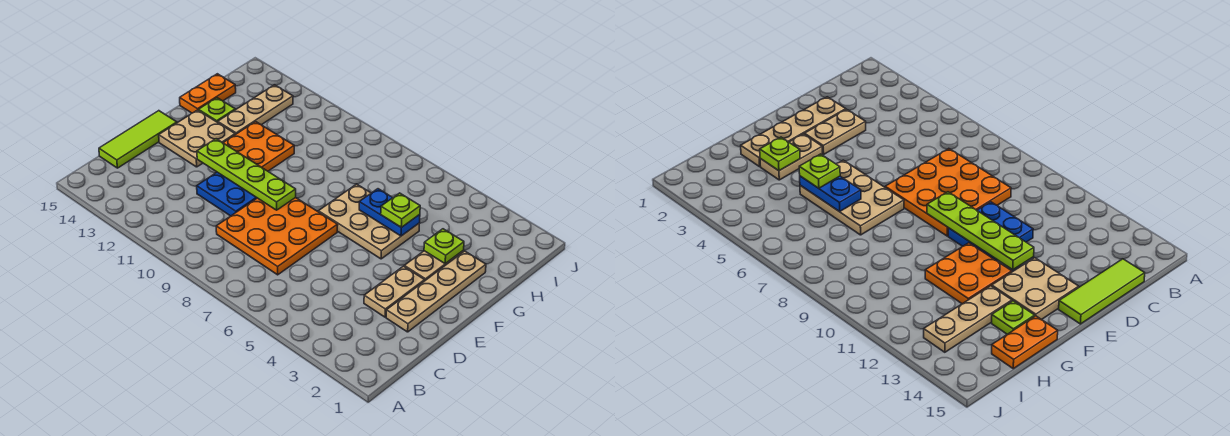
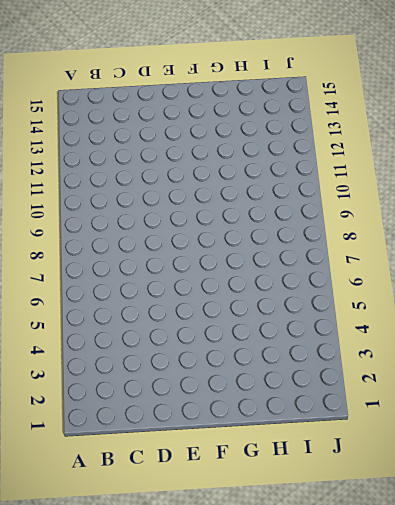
none -> orange plate C7:E9 level 1
none -> lime tile C15:E15 level 1
none -> tan plate D2:G2 level 1

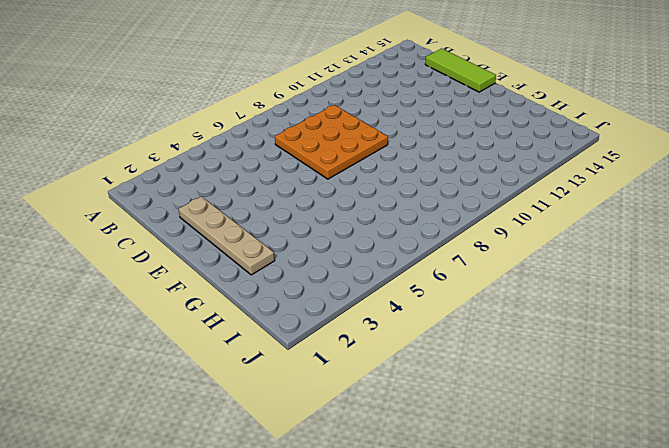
none -> tan plate D3:E3 level 1
none -> blue plate D10:E11 level 1
none -> tan plate E13:F14 level 1

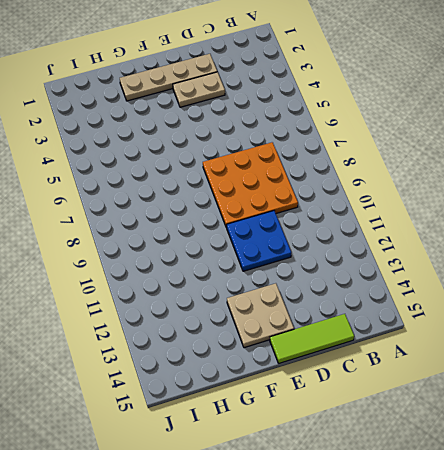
none -> tan plate F3:G3 level 1
none -> tan plate F5:G7 level 1
none -> orange plate F11:G12 level 1

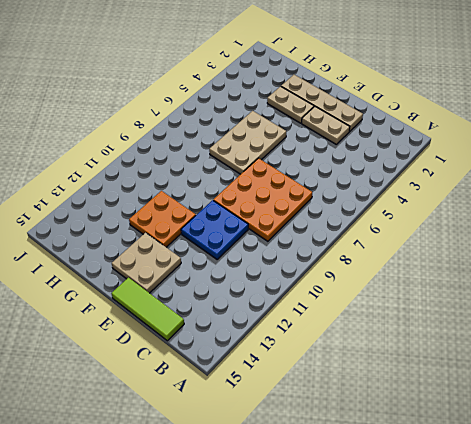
none -> tan plate G13:I13 level 1
none -> lime plate G14 level 1
none -> orange plate G15:H15 level 1

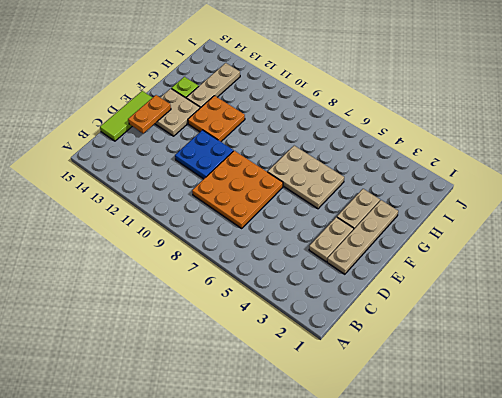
orange plate D14:E14 level 2 -> orange plate G15:H15 level 1
none -> lime plate E9:E12 level 2
none -> lime plate G3 level 2
none -> blue plate G5:G6 level 2

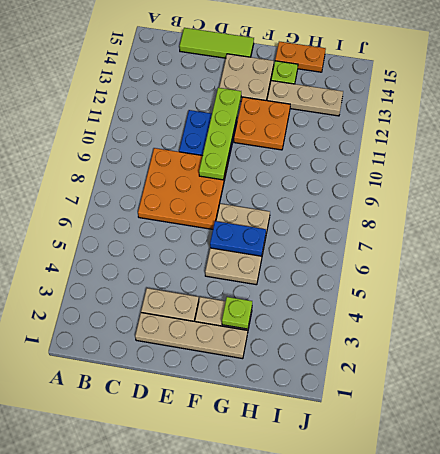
blue plate F6:G6 level 2 -> blue plate G5:G6 level 2
none -> lime plate G5 level 3

